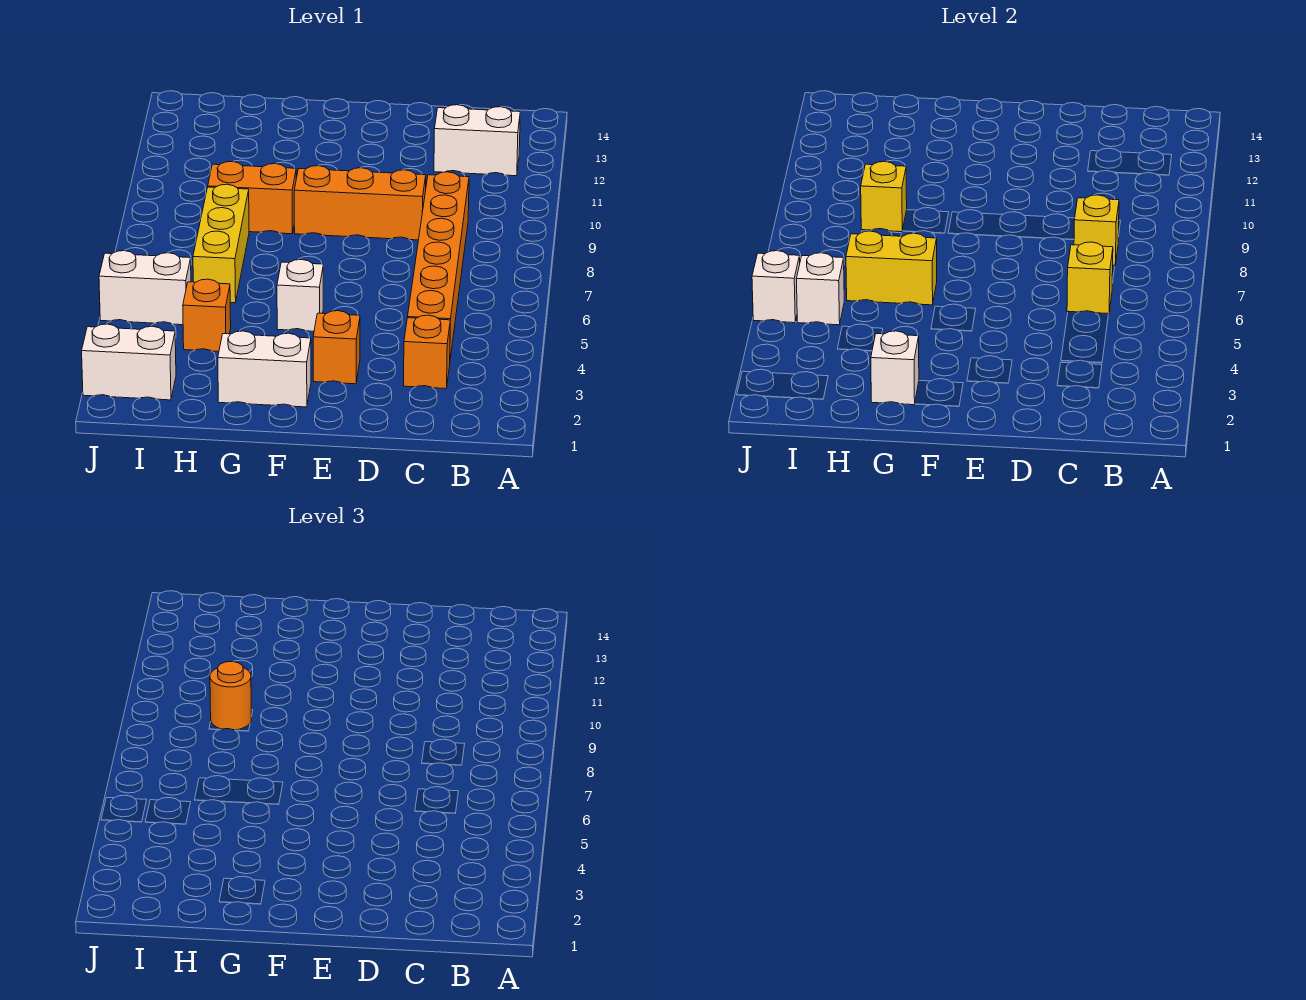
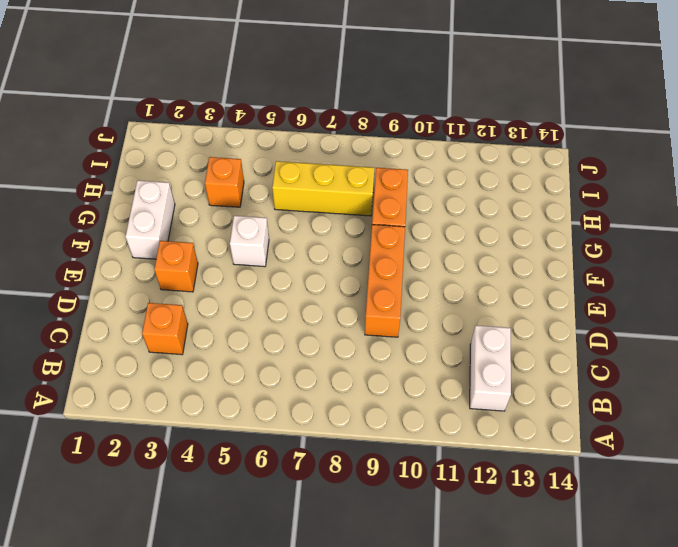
none -> orange brick C4:C9 level 1
none -> white brick I2:J2 level 1
none -> white brick I5:J5 level 1

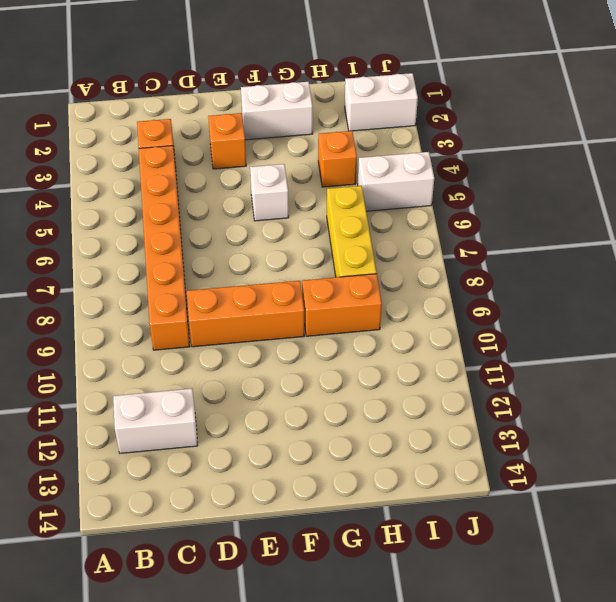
none -> yellow brick C6 level 2
none -> yellow brick C8 level 2
none -> white brick G2 level 2

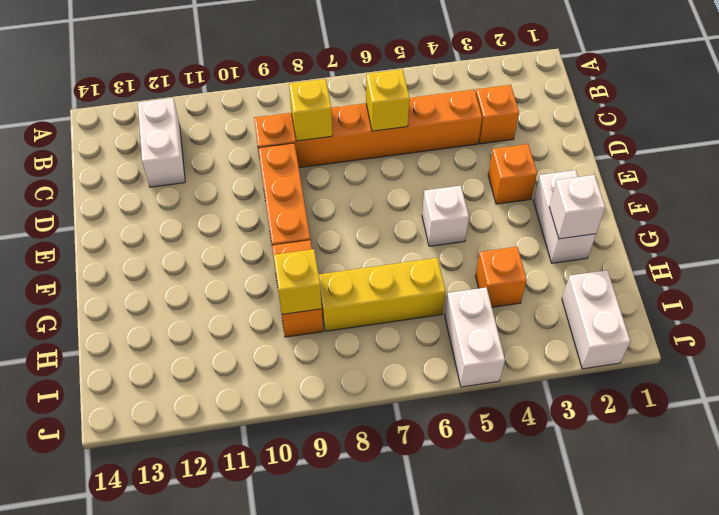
none -> yellow brick G6:H6 level 2
none -> white brick I5 level 2
none -> white brick J5 level 2

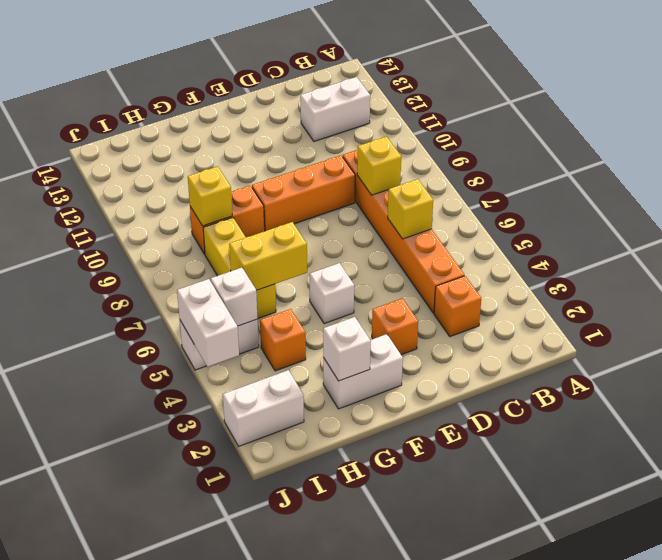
white brick J4:J5 level 2 -> white brick J5 level 2
none -> orange round brick H9 level 3

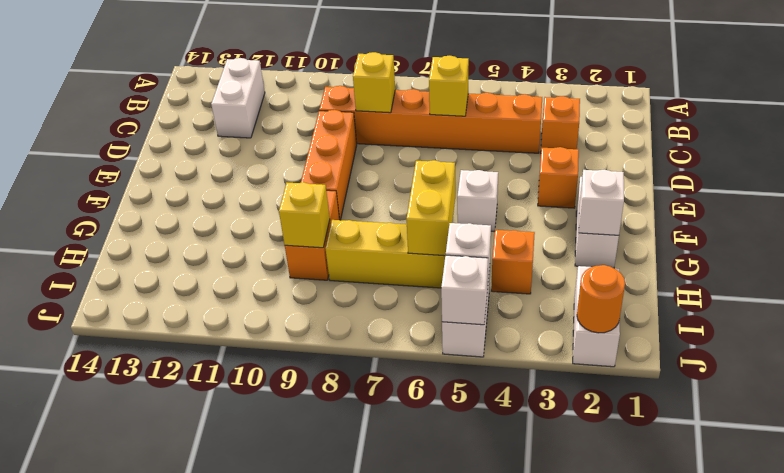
orange round brick J2 level 2 -> orange round brick H9 level 3

